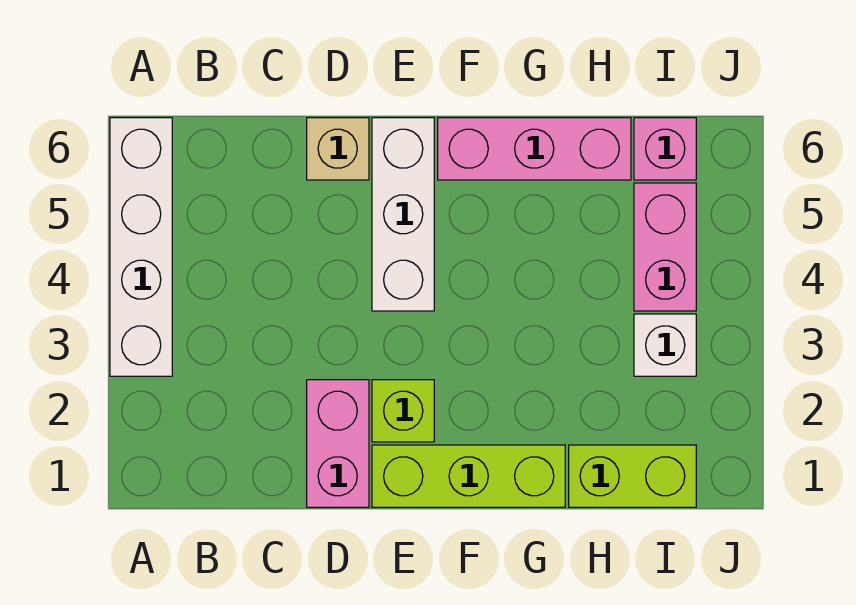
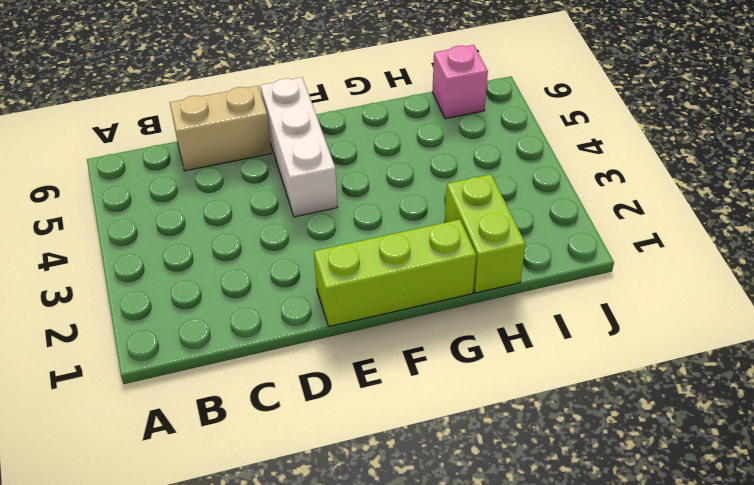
tan brick C6:D6 level 1 -> tan brick D6 level 1
lime brick H1:H2 level 1 -> lime brick H1:I1 level 1
none -> white brick A3:A6 level 1
none -> pink brick D1:D2 level 1

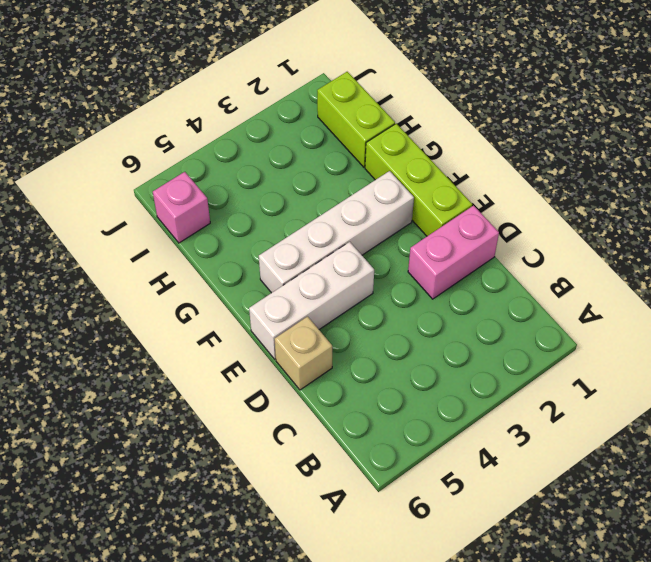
white brick F2:F5 level 1 -> white brick A3:A6 level 1
none -> lime brick E2 level 1
none -> pink brick F6:H6 level 1

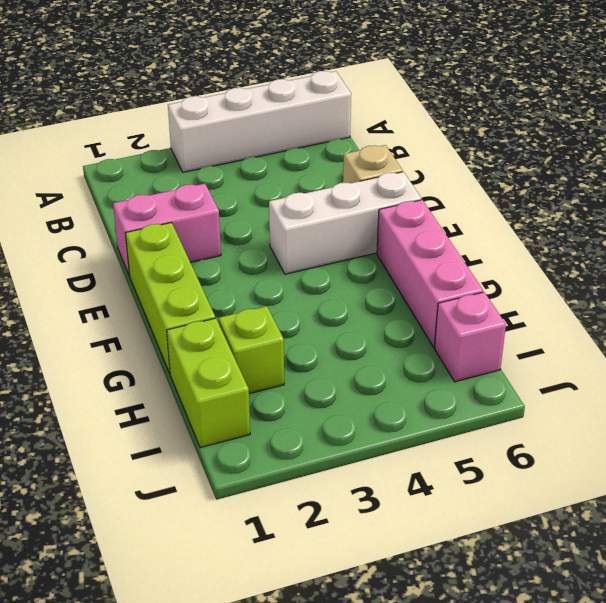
lime brick H2 level 1 -> lime brick E2 level 1
none -> white brick I3 level 1
none -> pink brick I4:I5 level 1

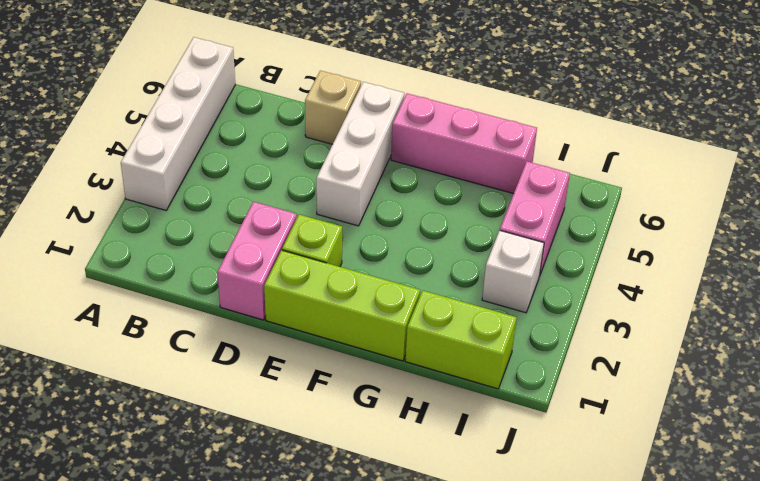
none -> pink brick I6 level 1

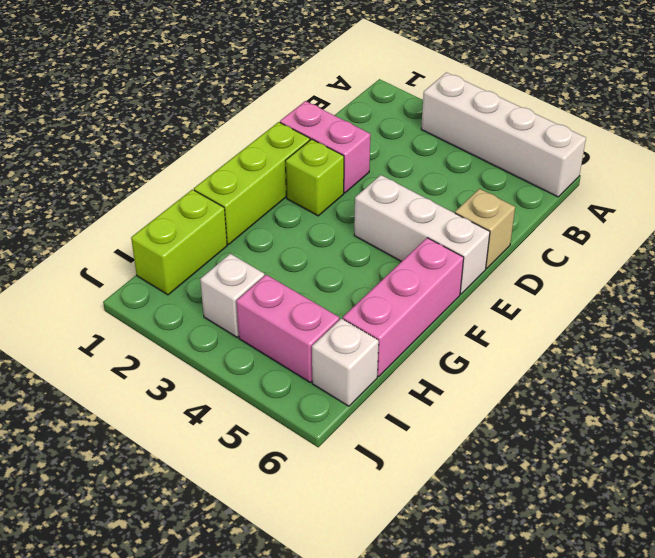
white brick I6 level 1 -> pink brick I6 level 1

